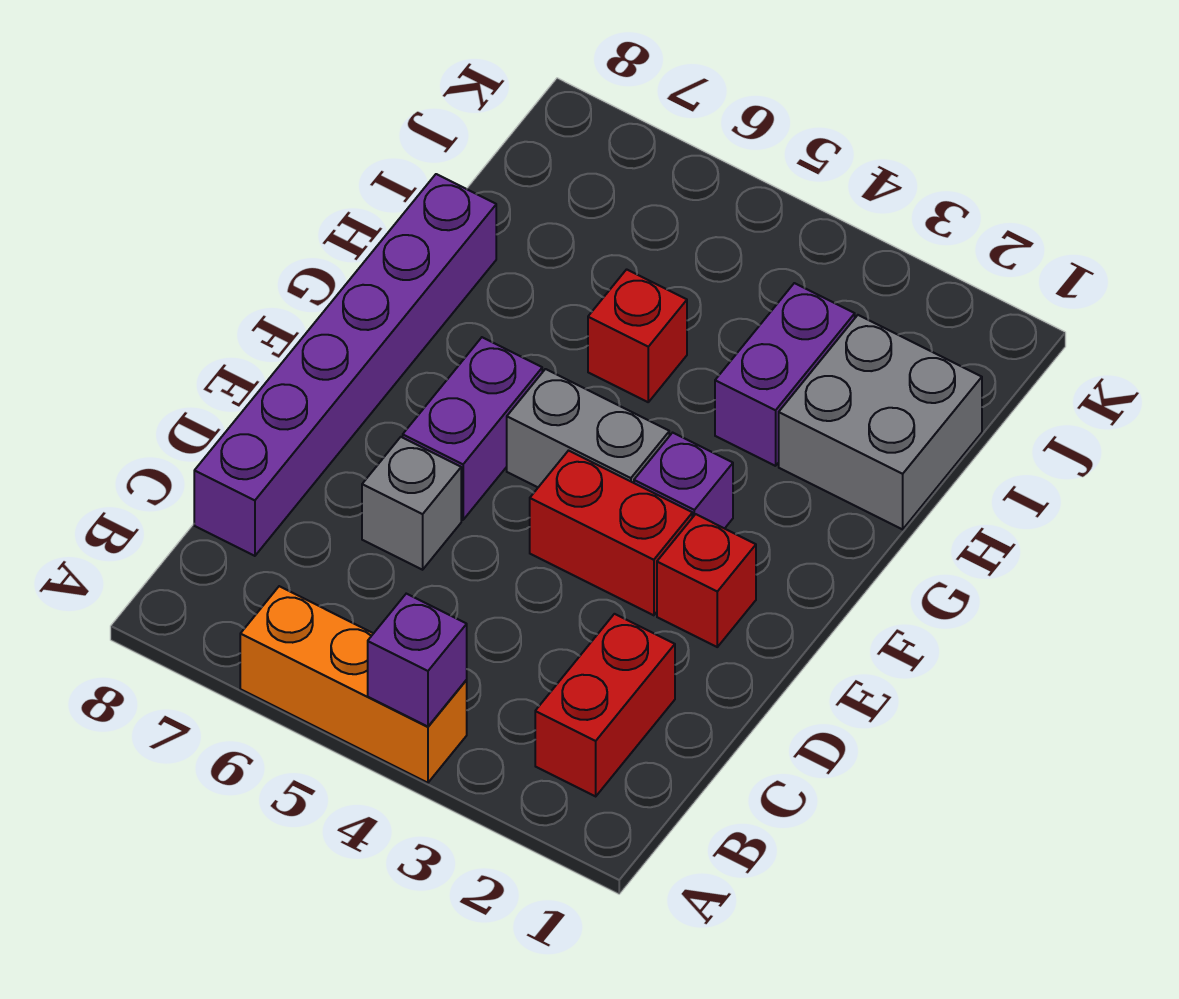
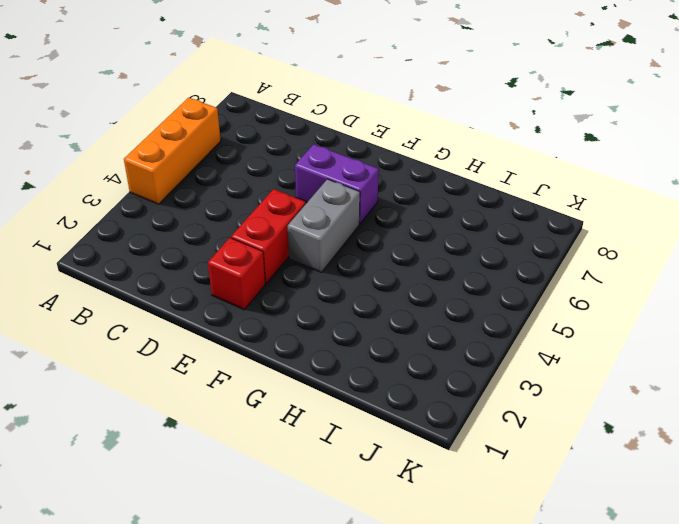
none -> red brick B2:C2 level 1
none -> purple brick C8:H8 level 1
none -> grey brick D6 level 1

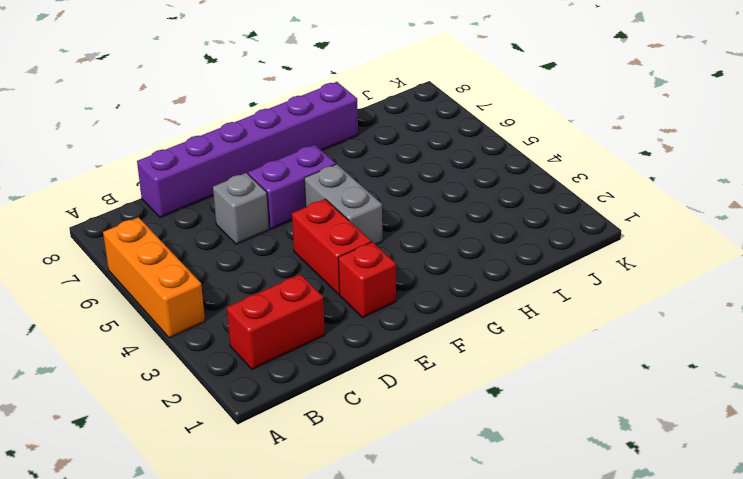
none -> purple brick F3 level 1
none -> grey brick H1:I2 level 1
none -> purple brick H3:I3 level 1

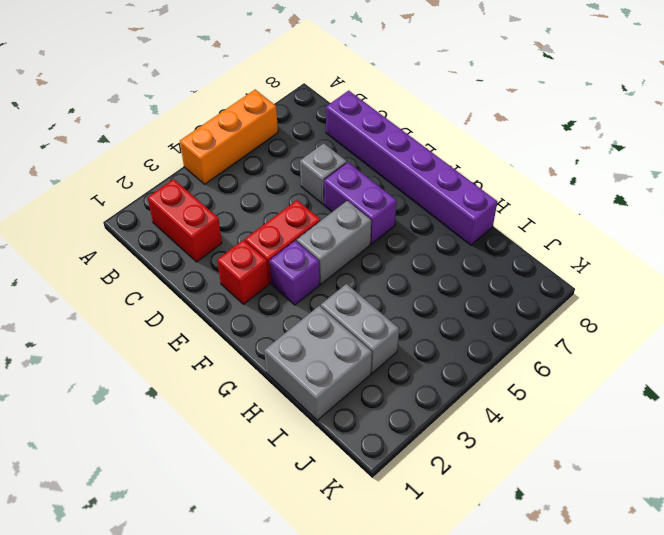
grey brick H3:I3 level 1 -> purple brick H3:I3 level 1
none -> red brick H5 level 1
none -> purple brick A4 level 2

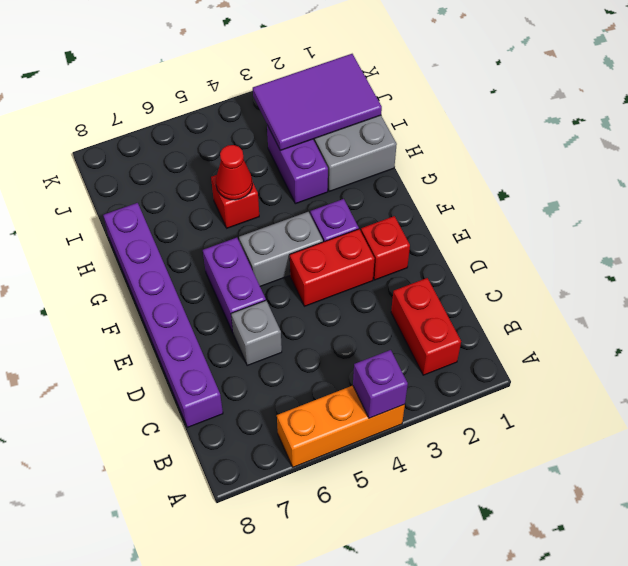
red cone H5 level 2 -> none
purple tile I1:J3 level 2 -> none

